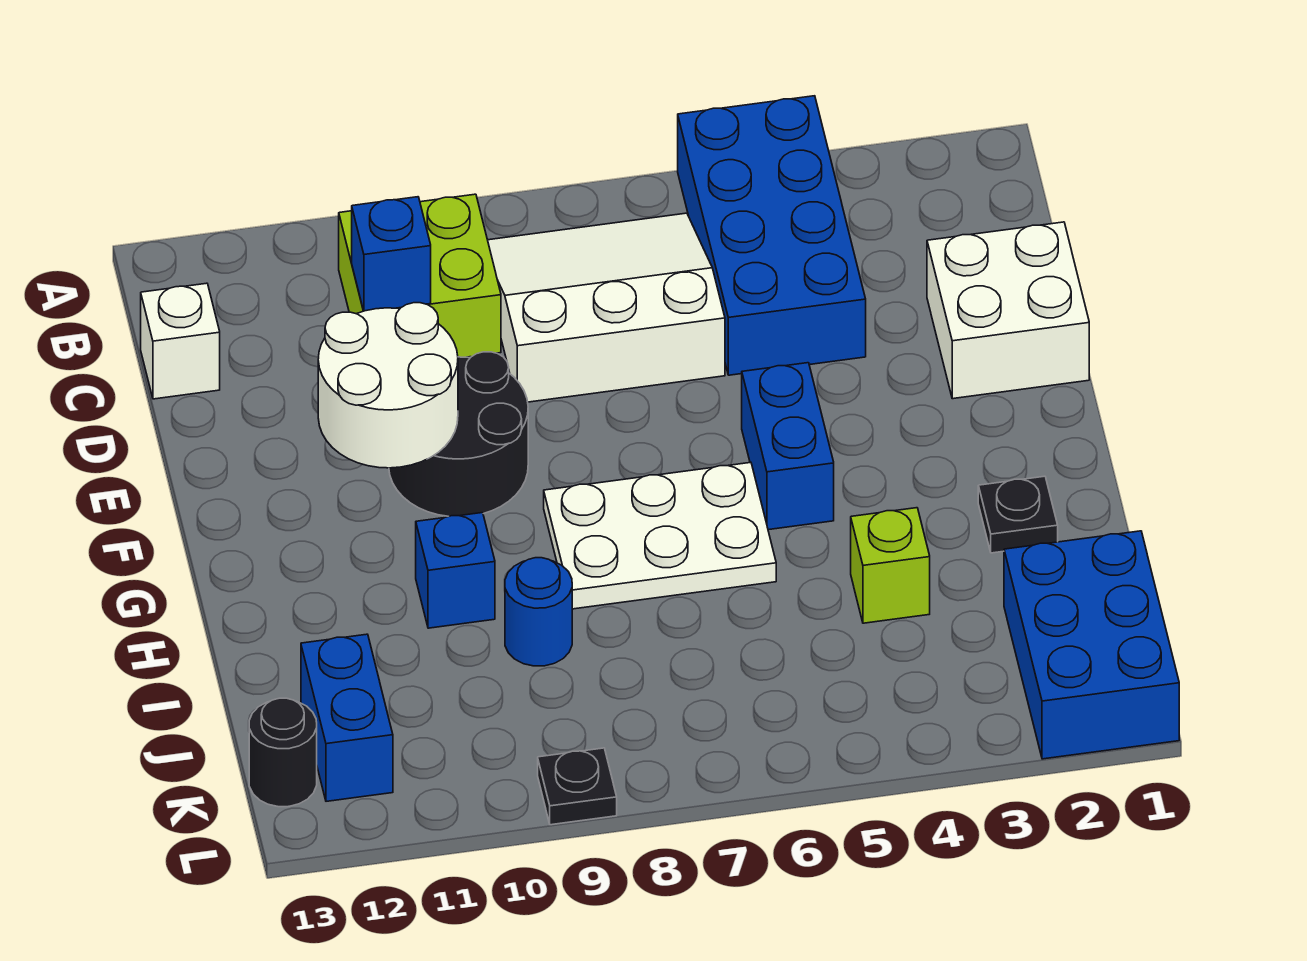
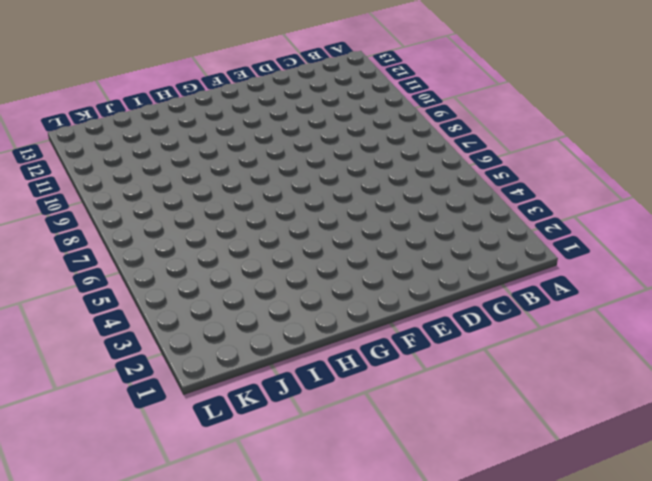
none -> blue brick A4:D5 level 1
none -> white slope B6:D8 level 1 top D
none -> lime brick B9:C10 level 1

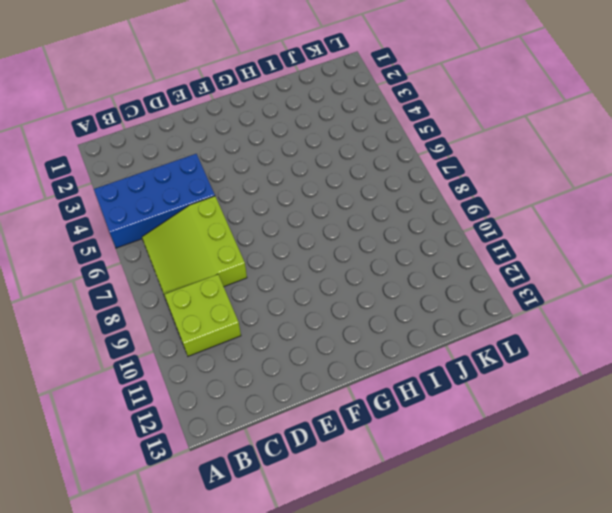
lime slope B6:D8 level 1 top D -> white slope B6:D8 level 1 top D
none -> white brick C13 level 1
none -> white brick D1:E2 level 1
none -> black round brick E9:F10 level 1

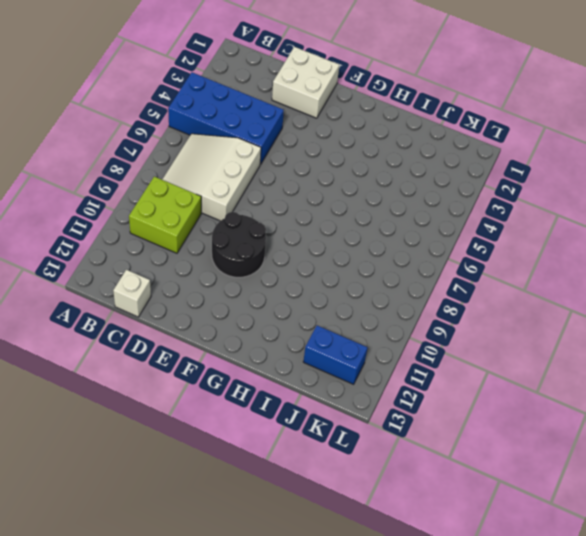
none -> blue brick F5:G5 level 1
none -> white plate G6:H8 level 1
none -> black plate H2 level 1

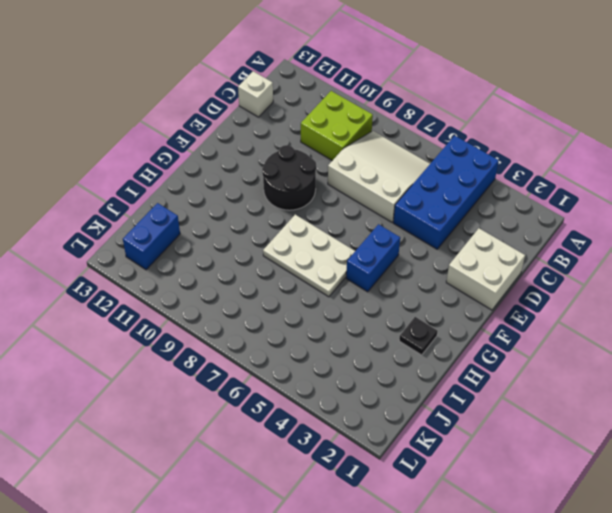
none -> blue brick H10 level 1
none -> lime brick I4 level 1
none -> blue round brick I9 level 1

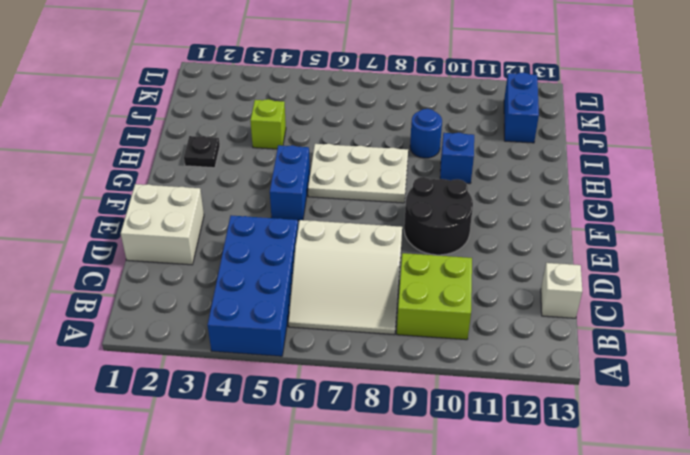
none -> blue brick J1:L2 level 1
none -> black round brick K13 level 1
none -> black plate L9 level 1

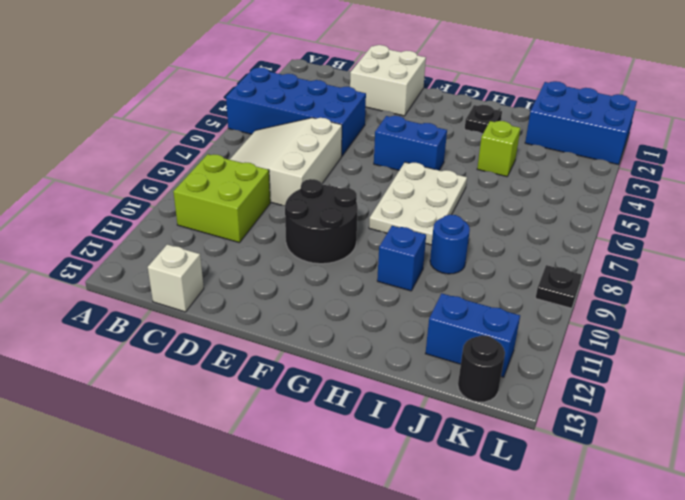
none -> blue brick C10 level 2
none -> white round brick E10:F11 level 2

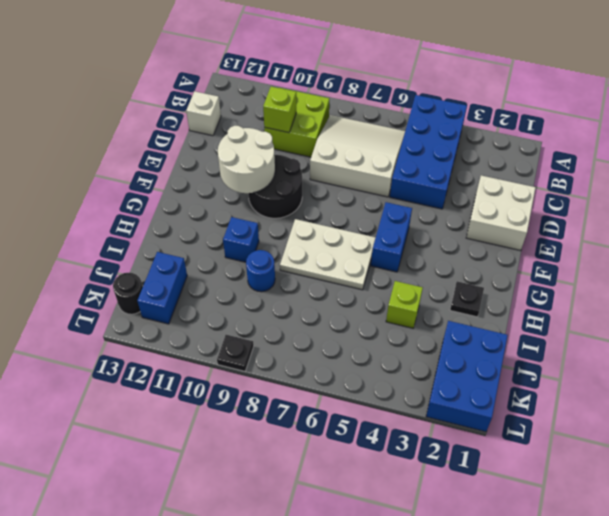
lime brick C10 level 2 -> blue brick C10 level 2

